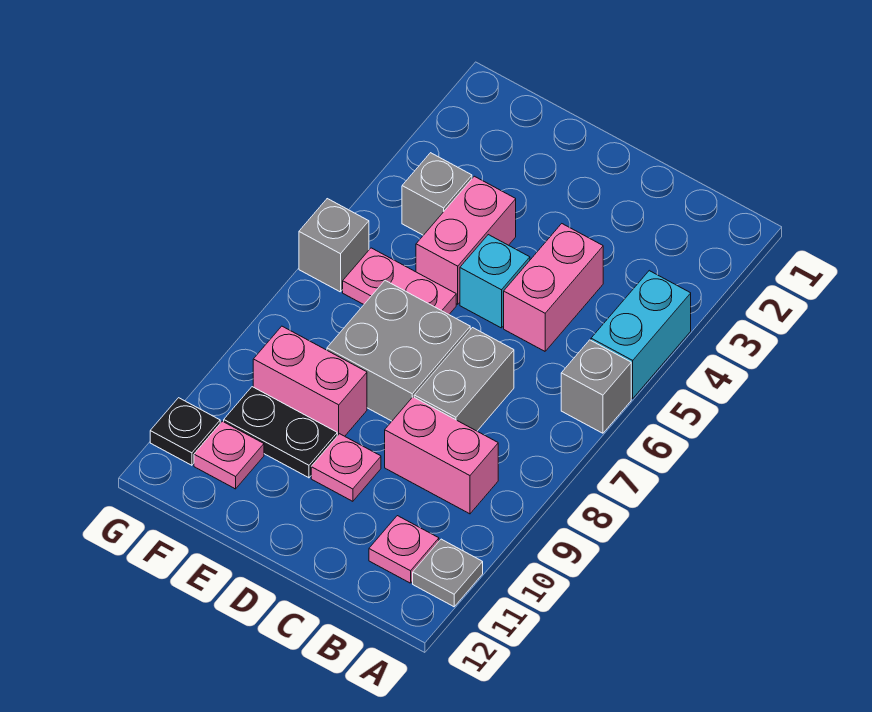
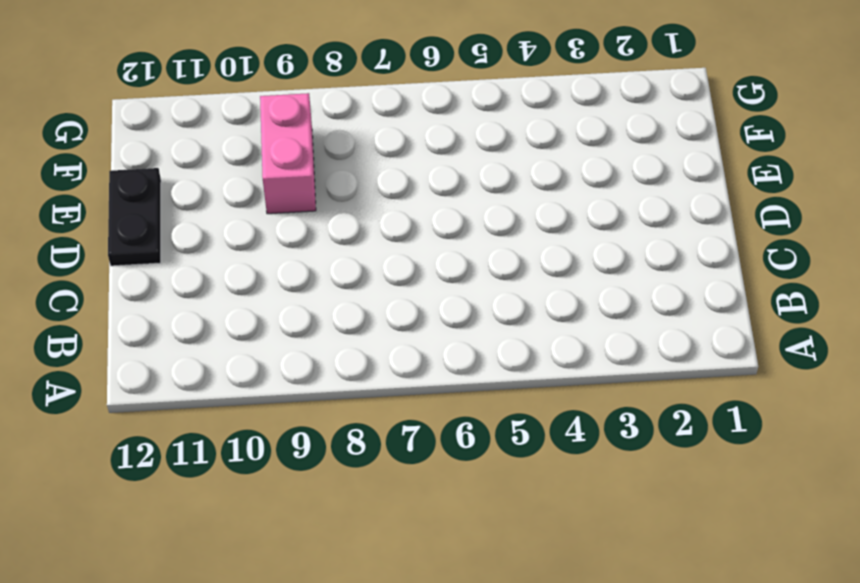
black plate D12:E12 level 1 -> black plate E10:F10 level 1
none -> cyan brick A4:A5 level 1
none -> grey brick A6 level 1
none -> grey plate A11 level 1

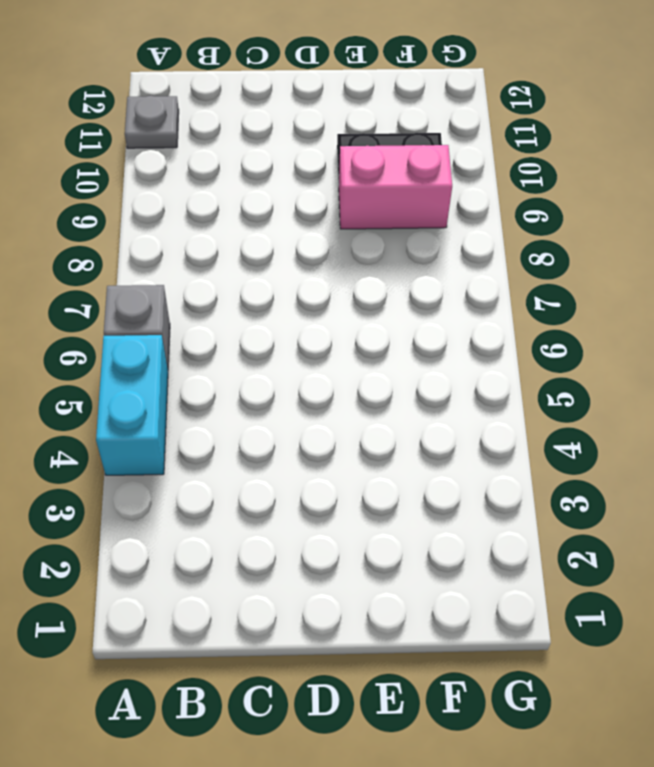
none -> pink brick B9:C9 level 1
none -> pink plate B11 level 1
none -> pink brick C4:C5 level 1

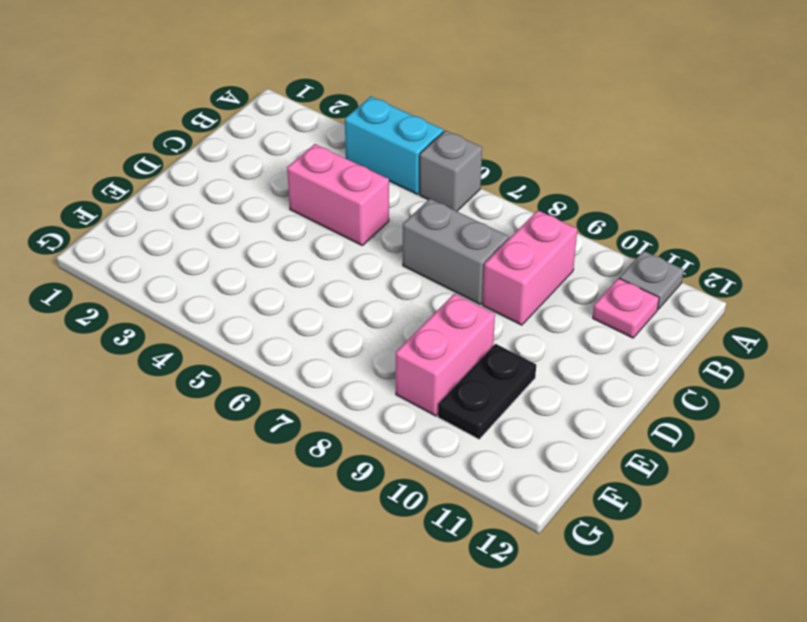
none -> cyan brick D5 level 1
none -> grey brick D7:E8 level 1
none -> pink plate D10 level 1

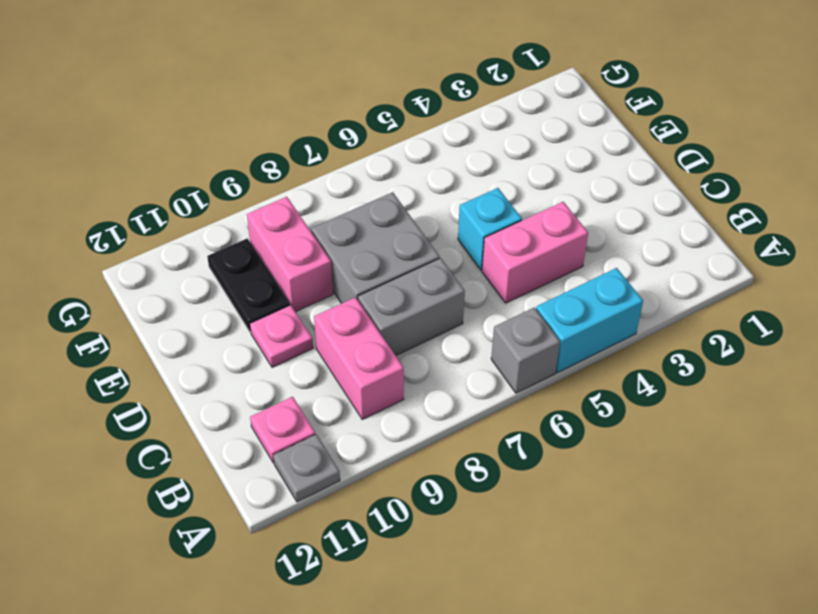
none -> pink brick E4:E5 level 1
none -> pink plate E6:F6 level 1
none -> grey brick F4 level 1

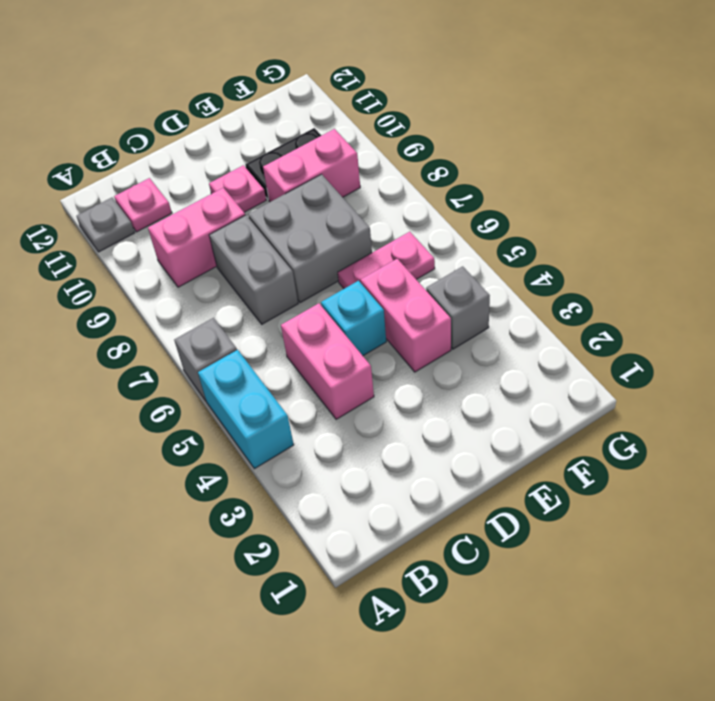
none -> pink plate F11 level 1
none -> grey brick G6 level 1
none -> black plate G11 level 1

